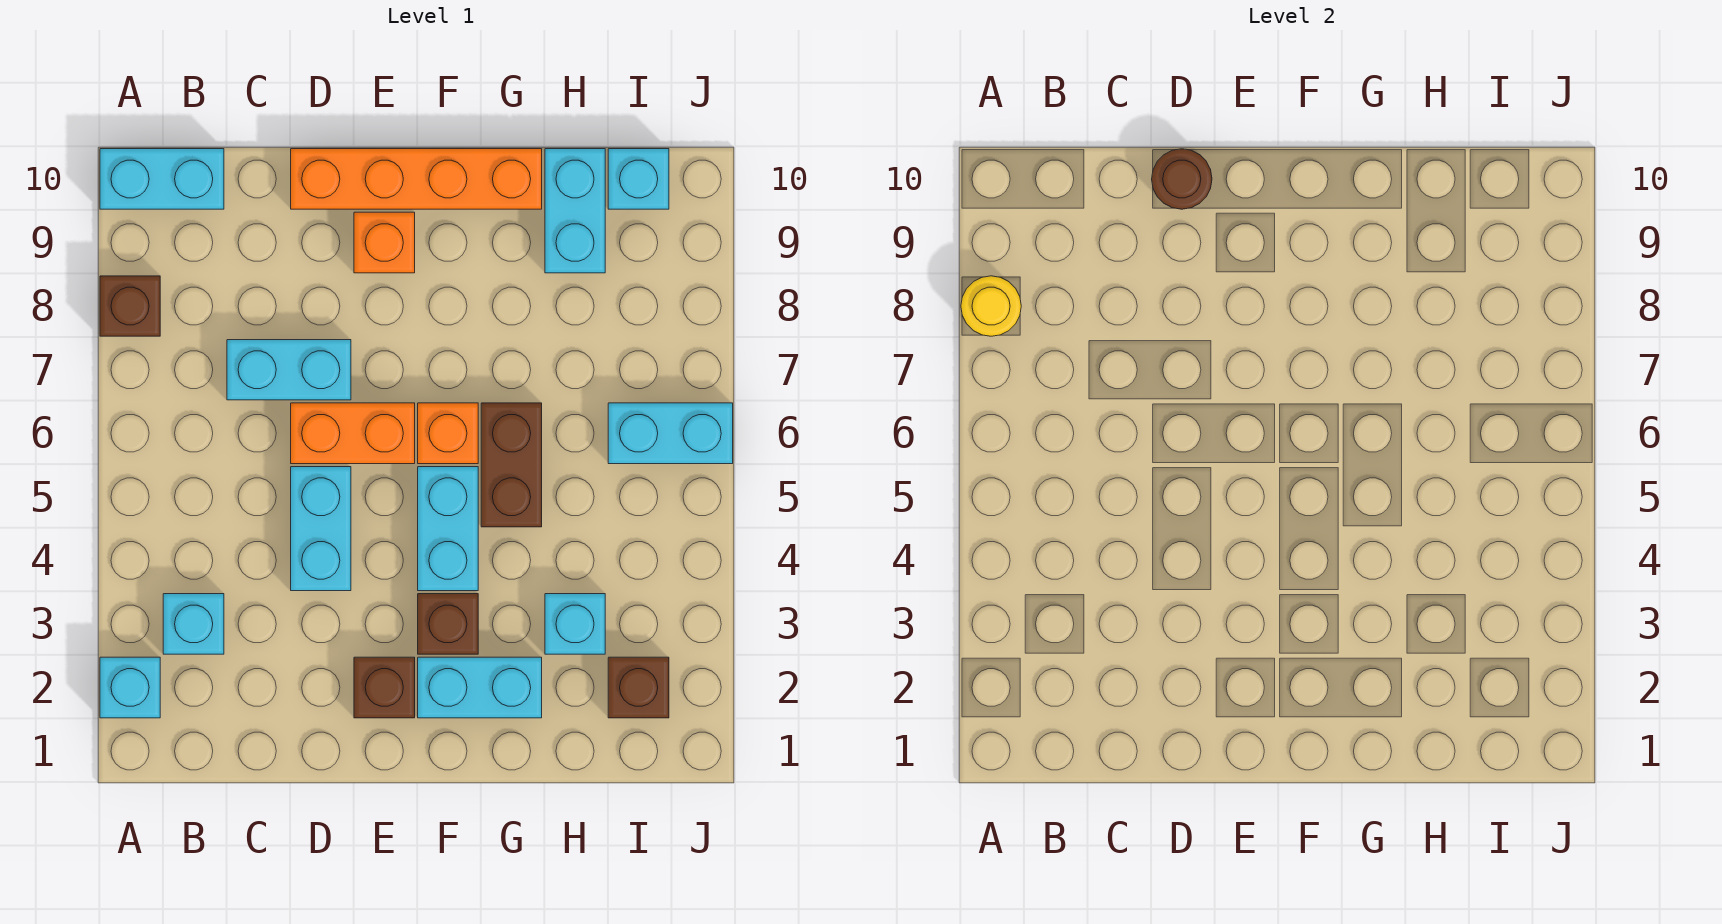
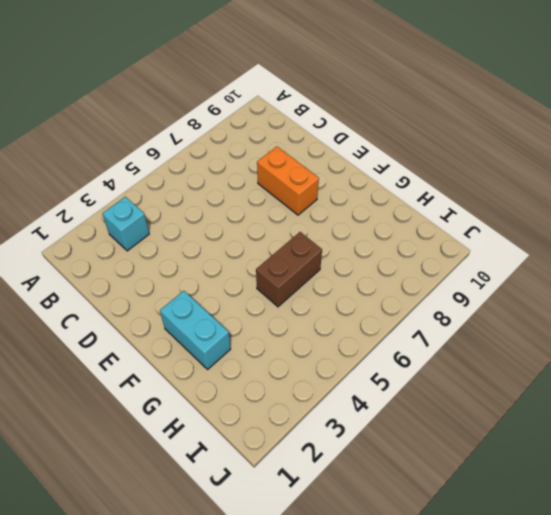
orange brick D8:E8 level 1 -> orange brick D6:E6 level 1
none -> cyan brick A2 level 1
none -> brown brick A8 level 1
none -> cyan brick A10:B10 level 1

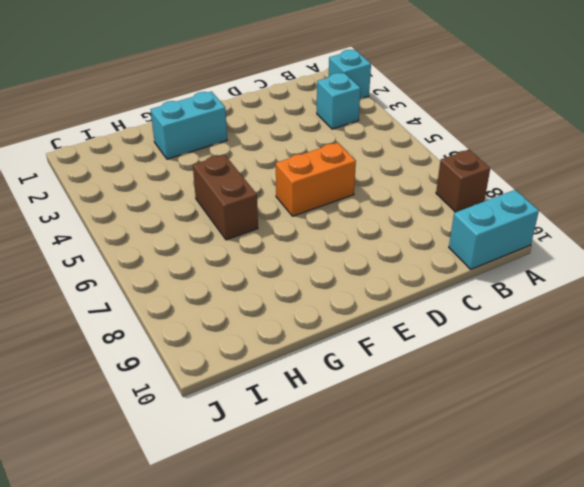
none -> cyan brick C7:D7 level 1
none -> cyan brick D4:D5 level 1
none -> orange brick D10:G10 level 1

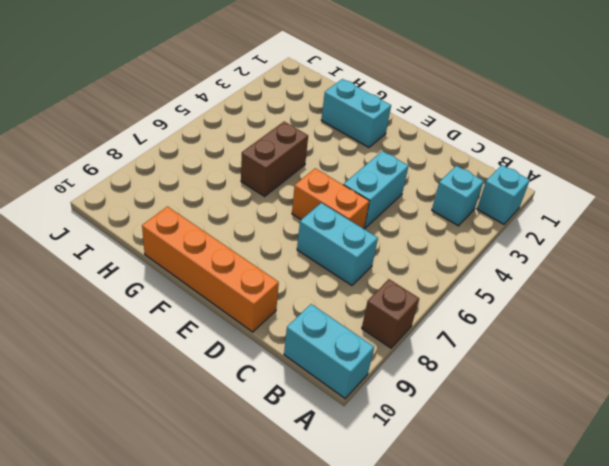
none -> brown brick E2 level 1
none -> orange brick E9 level 1
none -> brown brick F3 level 1

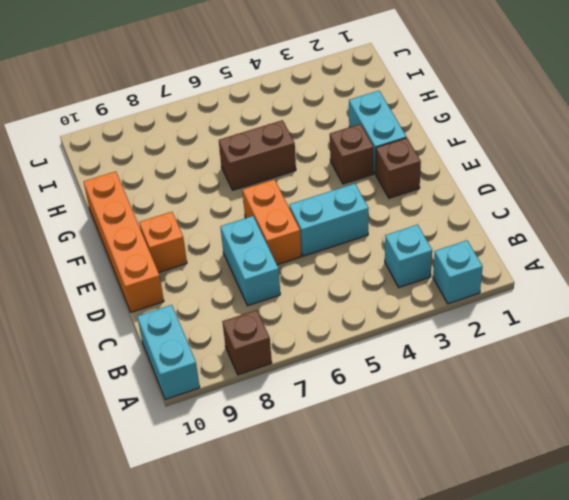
none -> cyan brick F4:F5 level 1
none -> orange brick F6 level 1
none -> cyan brick H3 level 1

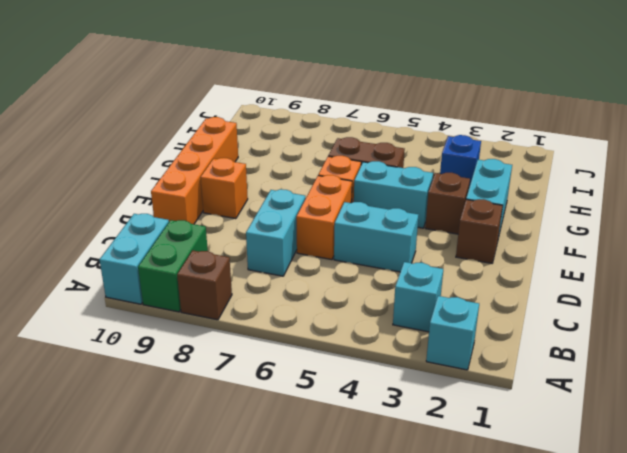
green brick A9:B9 level 1 -> none
blue brick H3 level 1 -> cyan brick H3 level 1
none -> cyan brick H9:H10 level 1
none -> brown brick I2 level 1
none -> cyan brick I6:J6 level 1

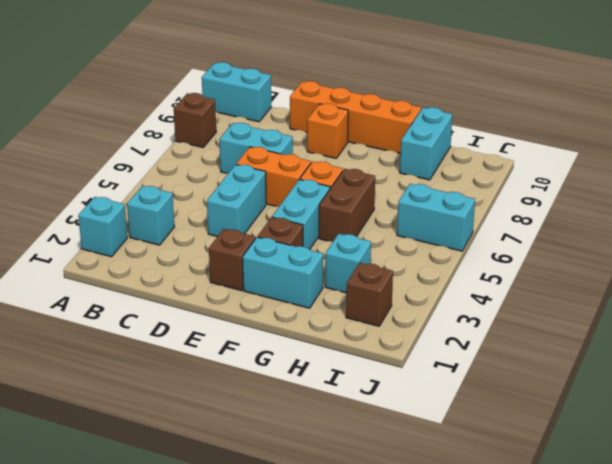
none -> cyan brick I10 level 1
none -> yellow round brick A8 level 2
none -> brown round brick D10 level 2

